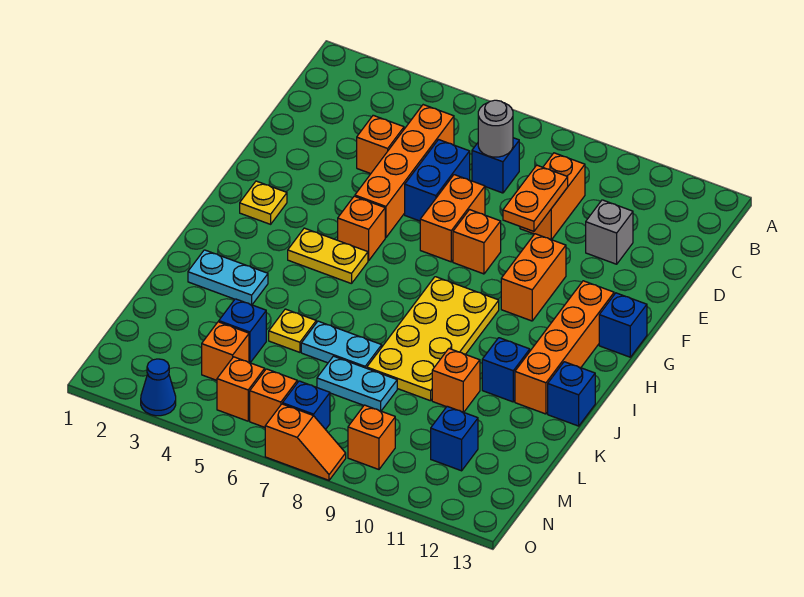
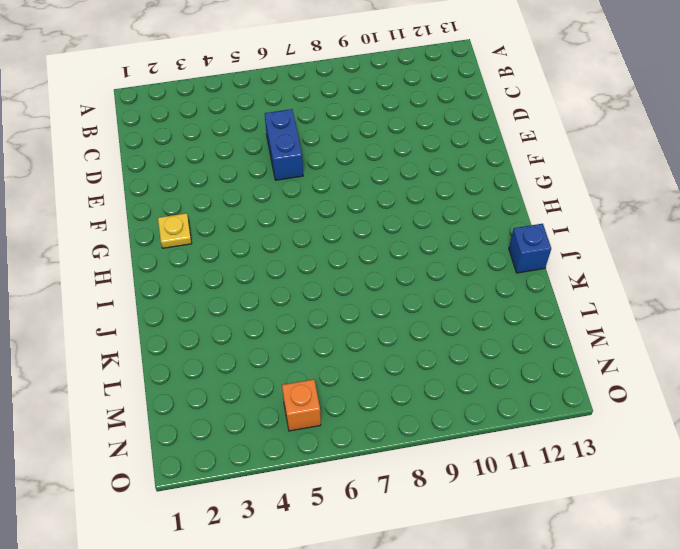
none -> orange brick C5:F5 level 1
none -> blue brick C7 level 1
none -> orange brick C9:D9 level 1
none -> orange brick D4 level 1

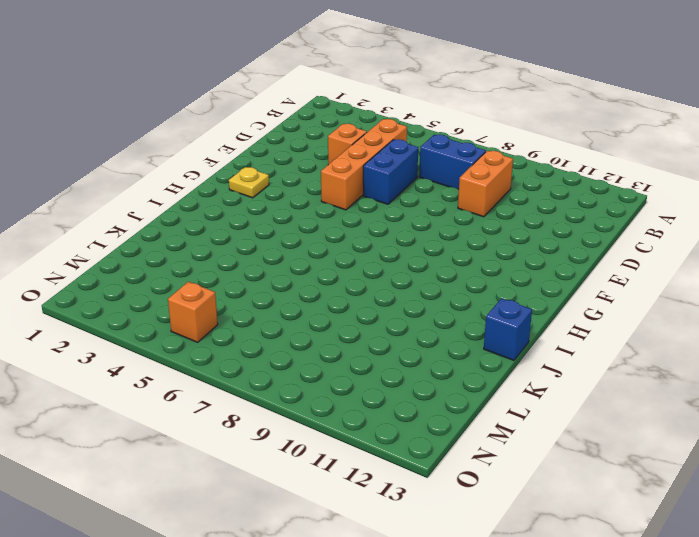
blue brick C7:C8 level 1 -> blue brick C7 level 1
none -> grey brick D11 level 1
none -> orange brick E7:F7 level 1
none -> orange brick F8 level 1
none -> orange brick F10:G10 level 1

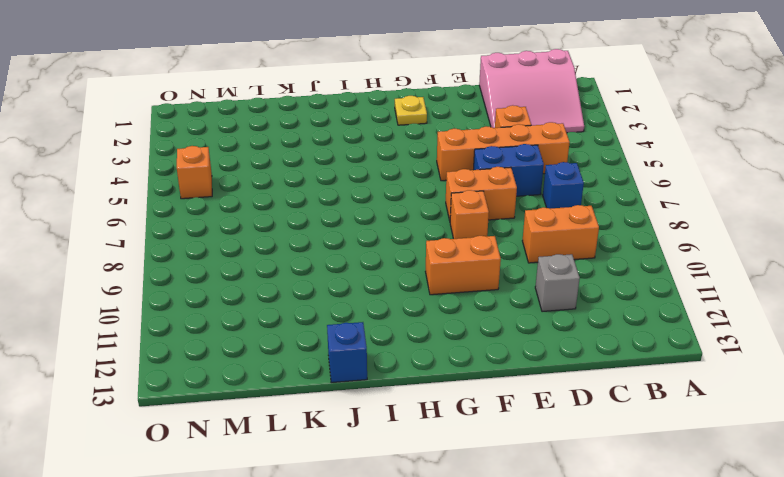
pink slope B1:D3 level 1 top 1 -> none
none -> orange brick G5 level 1
none -> orange brick G12:J12 level 1
none -> blue brick G13 level 1
none -> yellow plate H4:H5 level 1

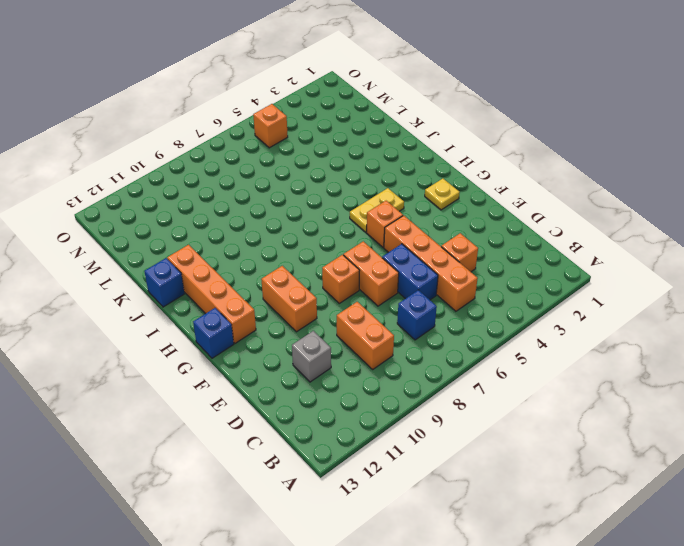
none -> yellow plate H8:K9 level 1
none -> cyan plate J2:J3 level 1
none -> blue brick J11 level 1
none -> yellow plate K5 level 1

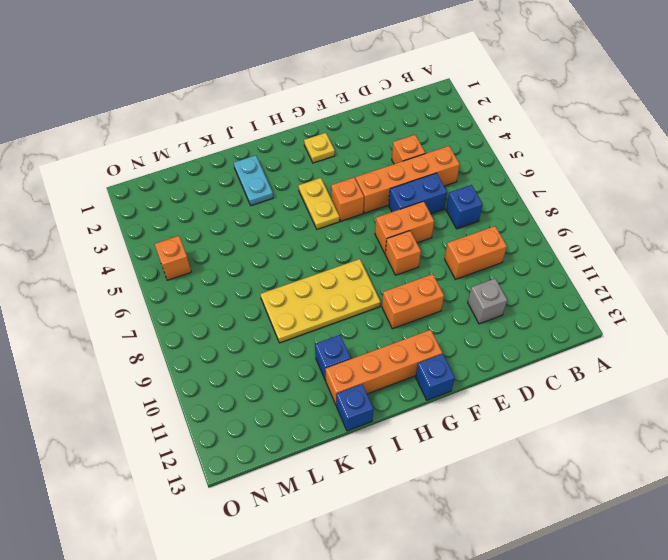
none -> yellow plate K5 level 1
none -> cyan plate K6:K7 level 1
none -> orange brick K10 level 1
none -> blue brick L4 level 1

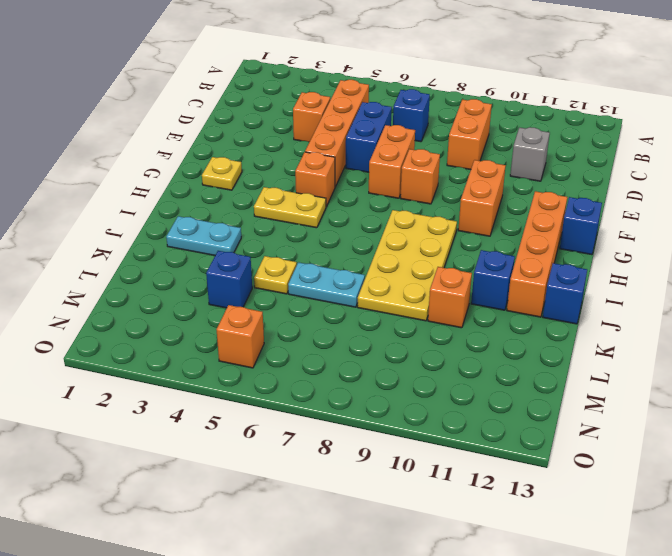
none -> cyan plate L7:L8 level 1
none -> orange brick M4 level 1
none -> blue brick M11 level 1
none -> orange brick N6 level 1

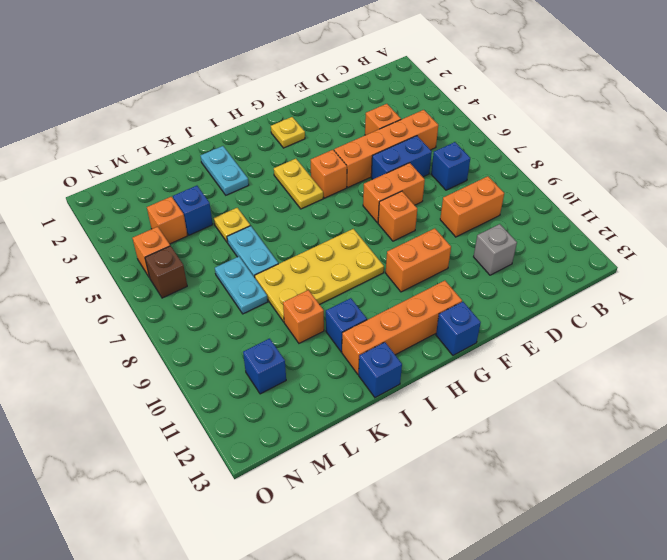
brown brick N6 level 1 -> orange brick N6 level 1
none -> blue brick N7 level 1
none -> orange brick N9 level 1
none -> blue cone O3 level 1
none -> orange slope O7:O8 level 1 top 7

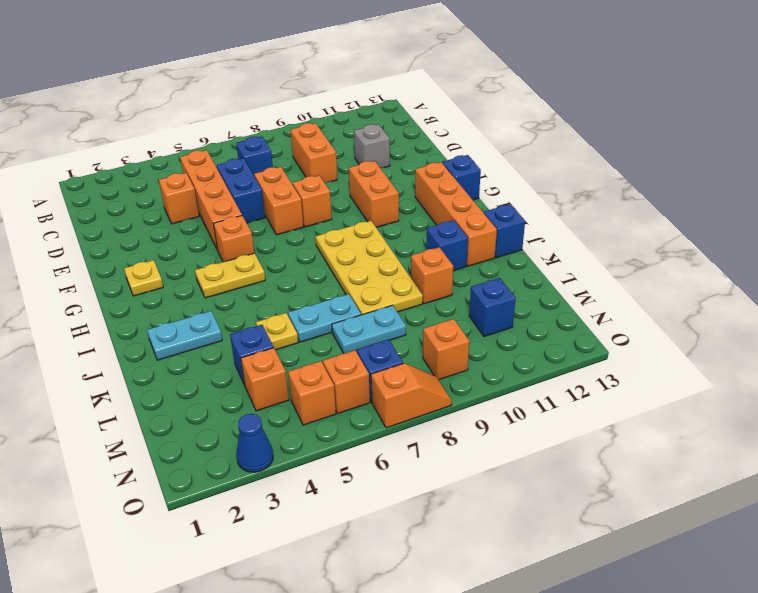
none -> grey round brick C7 level 2
none -> orange plate D9:E9 level 2

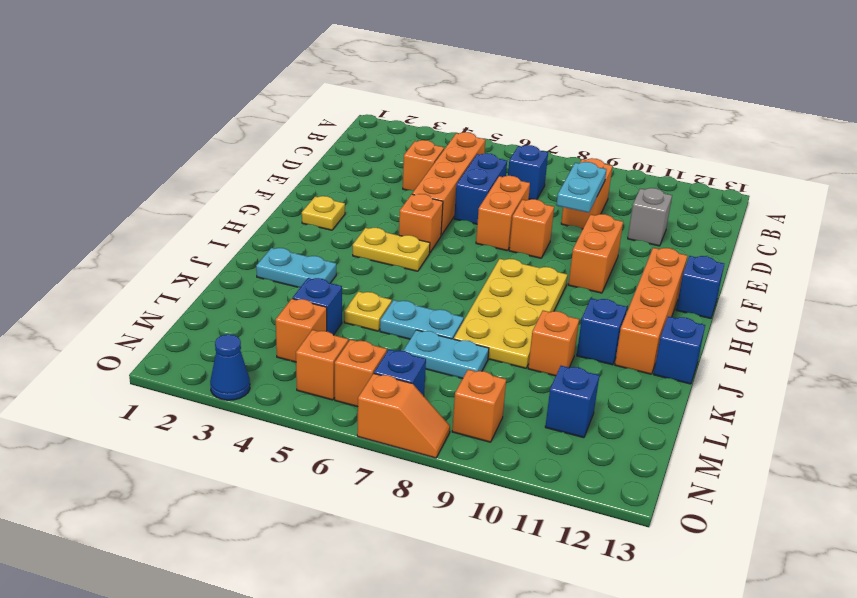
cyan plate D9:E9 level 2 -> orange plate D9:E9 level 2
none -> grey round brick C7 level 2

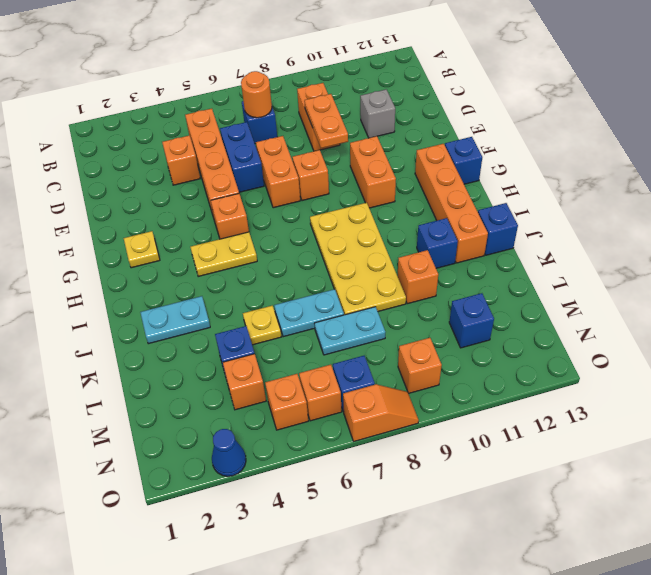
orange round brick C7 level 2 -> grey round brick C7 level 2

